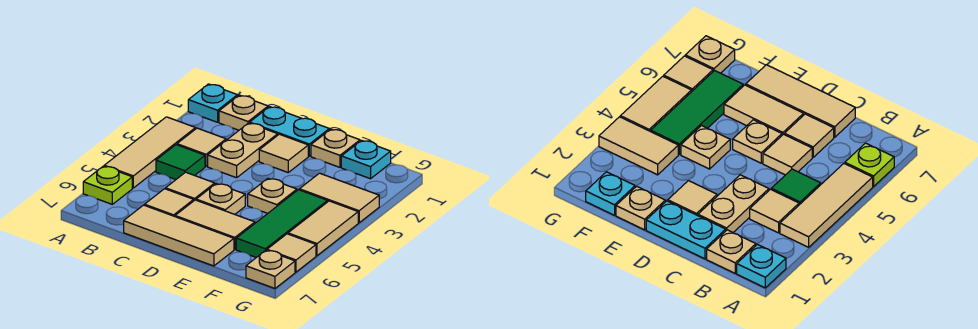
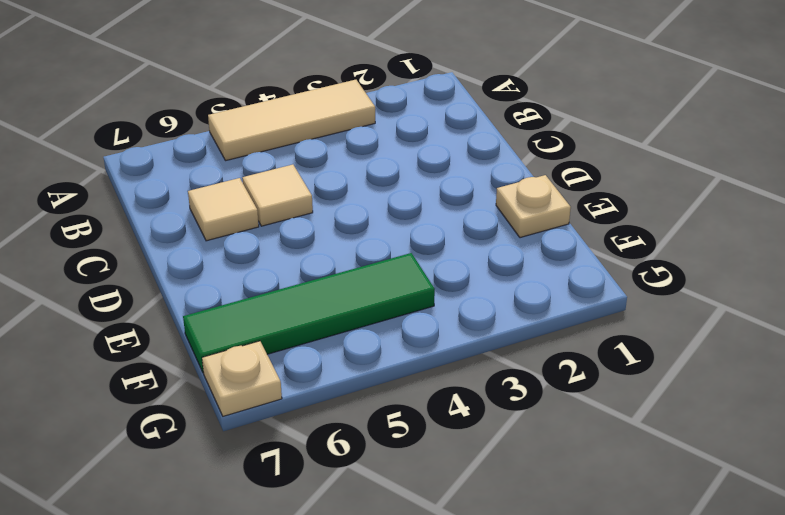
green tile F4:F7 level 1 -> green tile F4:F6 level 1
none -> cyan plate A1 level 1
none -> lime plate A6 level 1
none -> tan plate B1 level 1

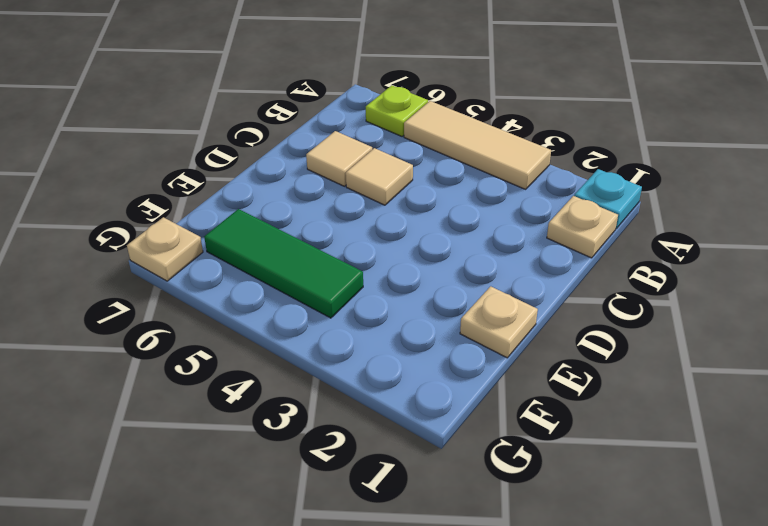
none -> tan tile B3 level 1
none -> green tile B4 level 1
none -> cyan plate C1:D1 level 1

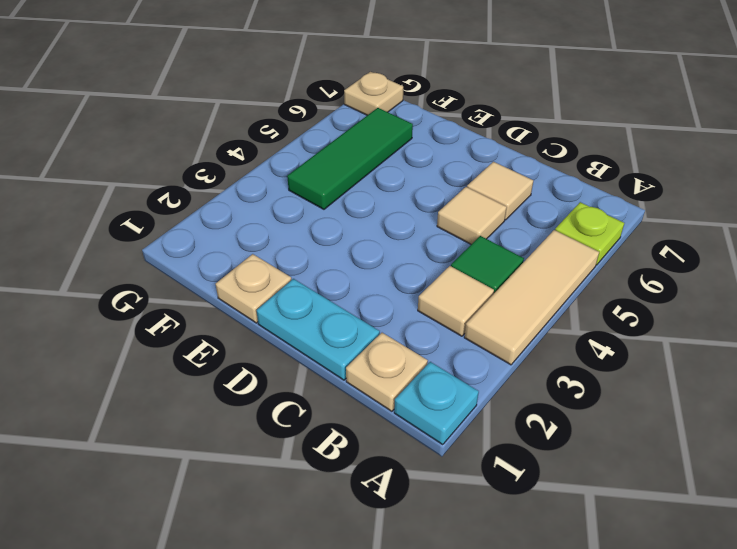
none -> tan plate C2:C3 level 1
none -> tan tile C7:E7 level 1
none -> tan tile D2 level 1

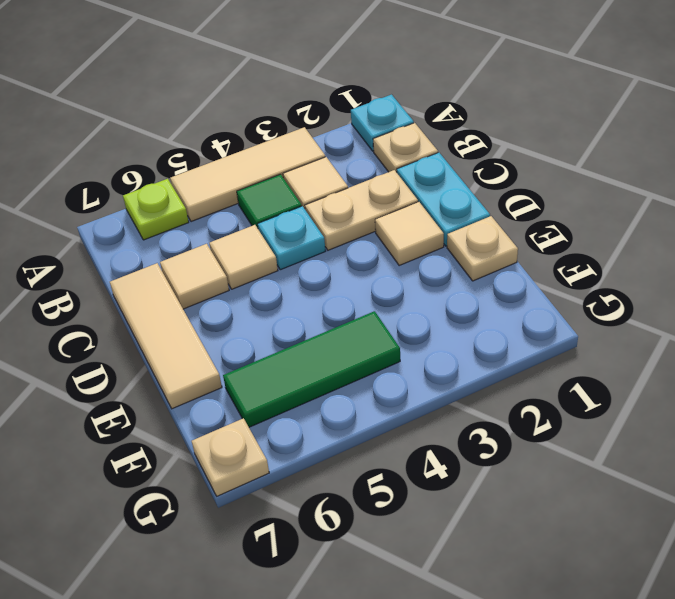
cyan plate C4 level 1 -> cyan plate F1 level 1
none -> tan plate D5 level 1
none -> tan tile D6:E6 level 1
none -> tan plate E4 level 1

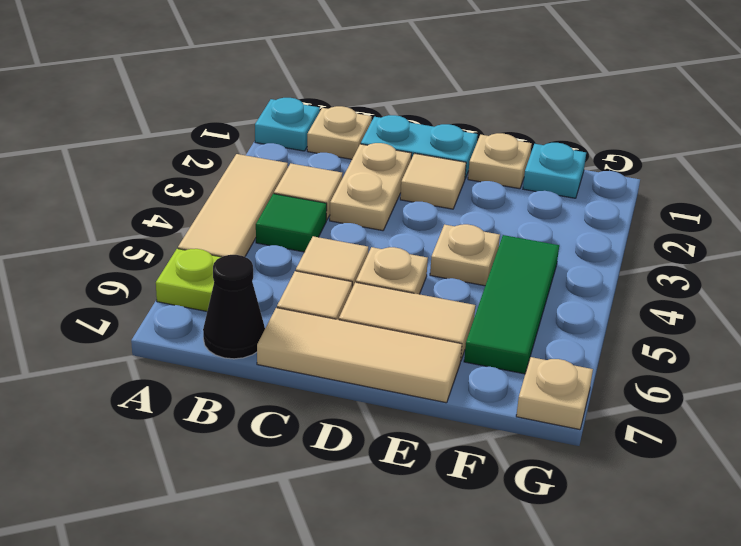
black cone B7 level 1 -> none
none -> tan tile F3:G3 level 1
none -> tan tile G4:G5 level 1
none -> tan tile G6 level 1

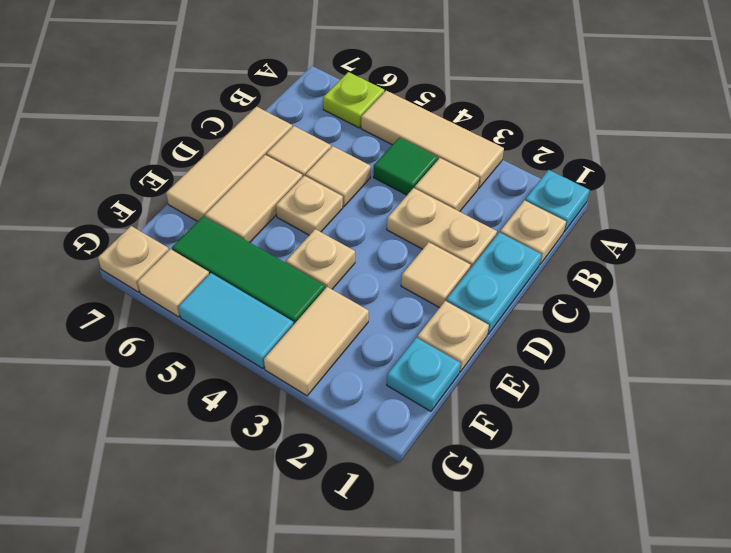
cyan tile G4:G5 level 1 -> tan tile G4:G5 level 1

